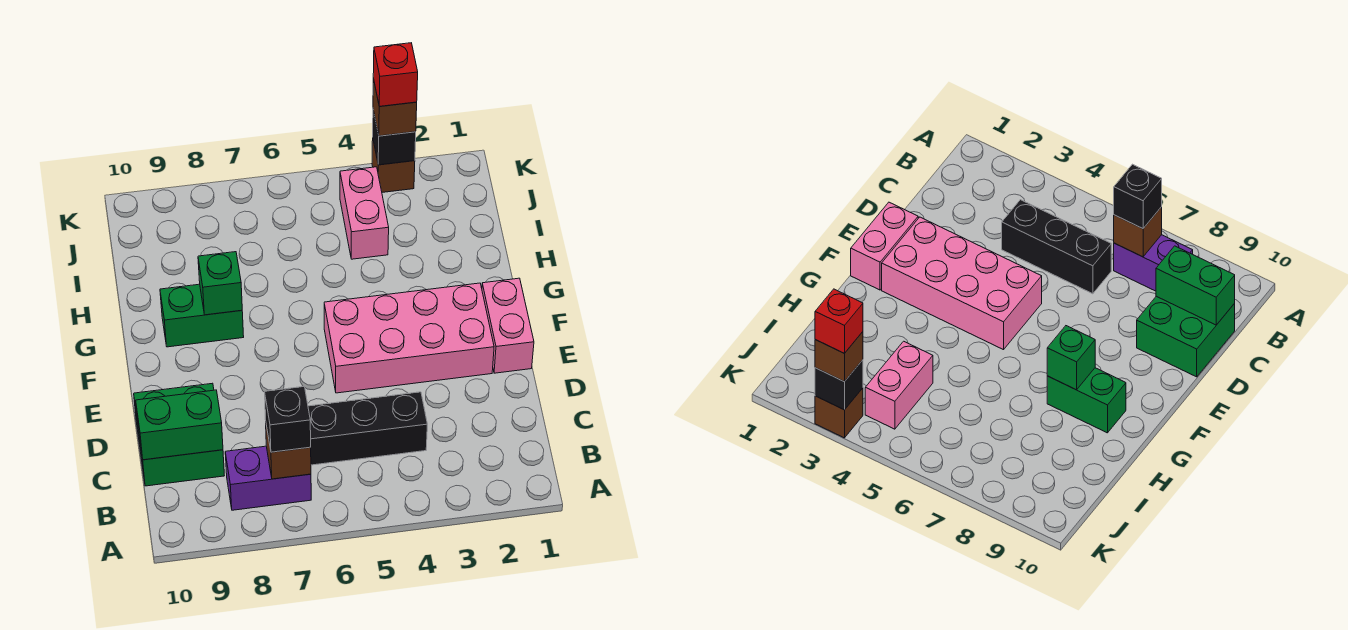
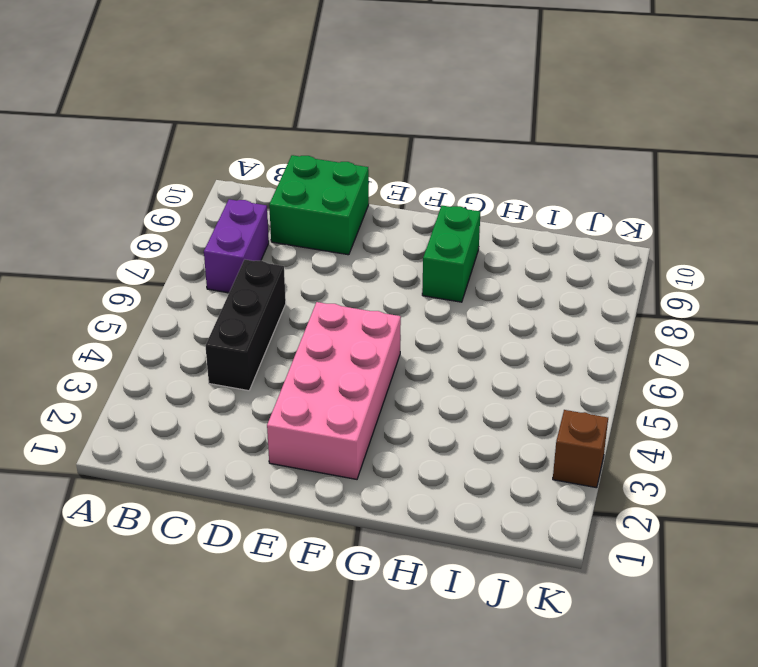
none -> pink brick E1:F1 level 1
none -> pink brick I4:J4 level 1
none -> brown brick B7 level 2

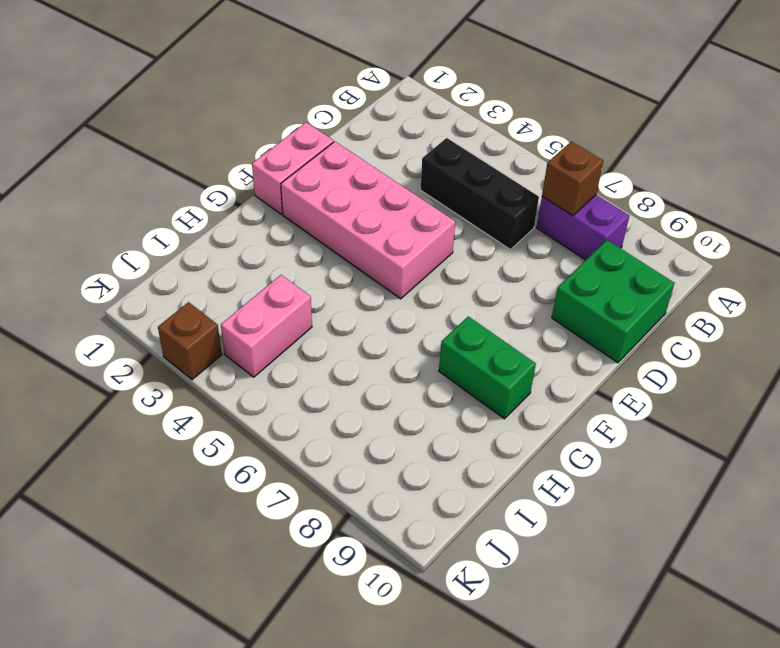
none -> green brick C9:C10 level 2
none -> green brick G8 level 2
none -> black brick K3 level 2

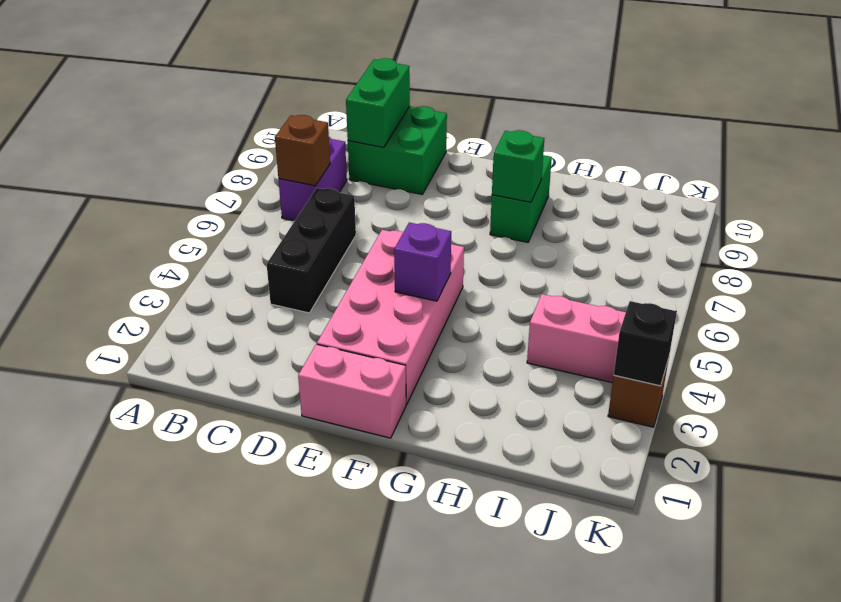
purple brick F4 level 2 -> none
none -> black brick B7 level 3
none -> brown brick K3 level 3
none -> red brick K3 level 4

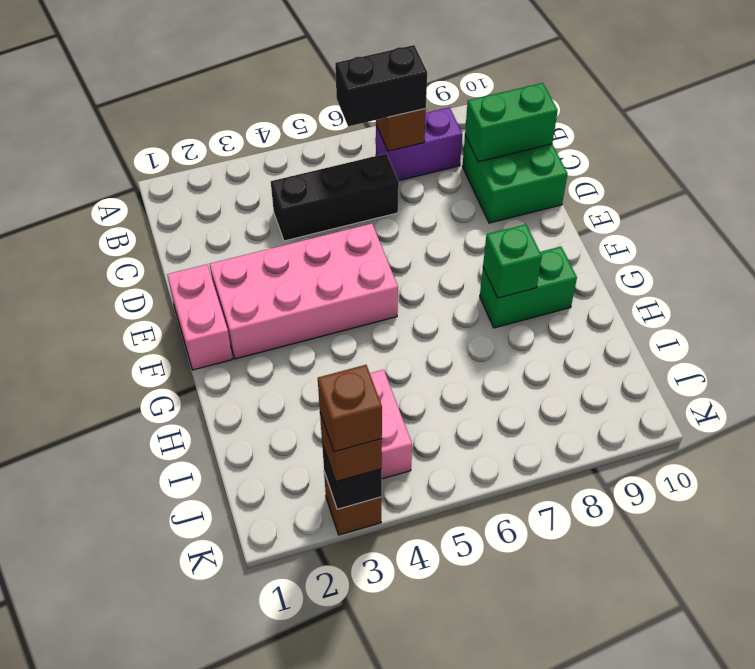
black brick B6:B7 level 3 -> black brick B7 level 3
brown brick K3 level 4 -> red brick K3 level 4

